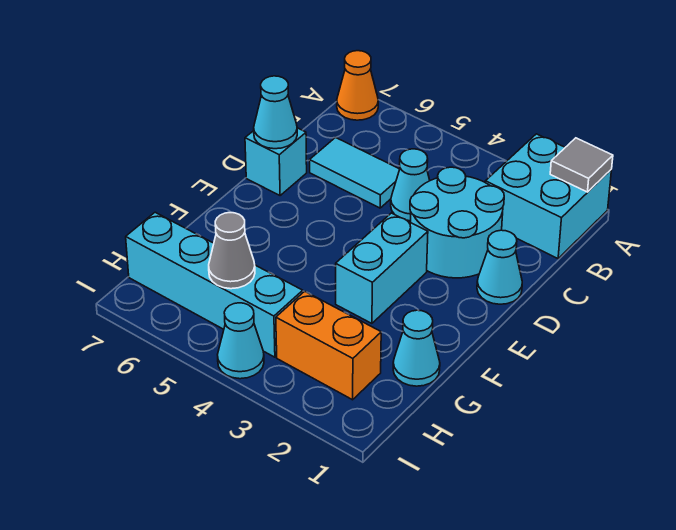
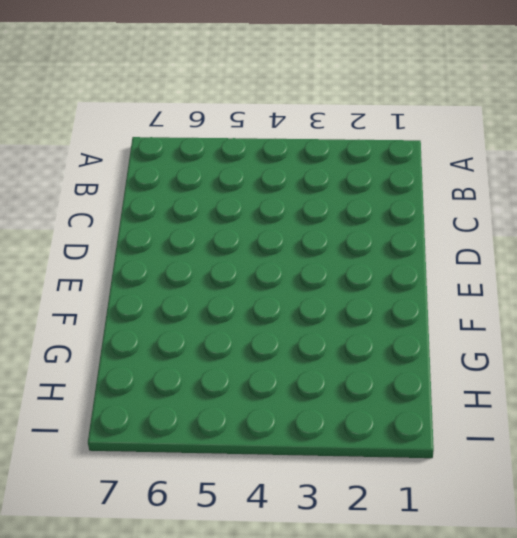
none -> cyan brick A1:B2 level 1
none -> orange cone A7 level 1
none -> cyan round brick C2:D3 level 1

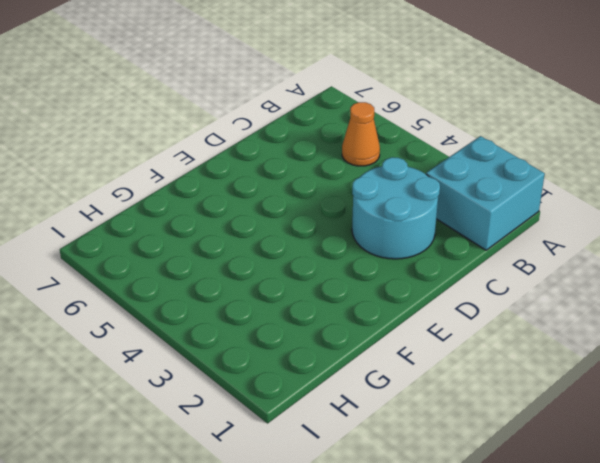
orange cone B5 level 1 -> orange cone A7 level 1
none -> cyan cone C4 level 1
none -> cyan tile C5:C6 level 1
none -> cyan cone D1 level 1

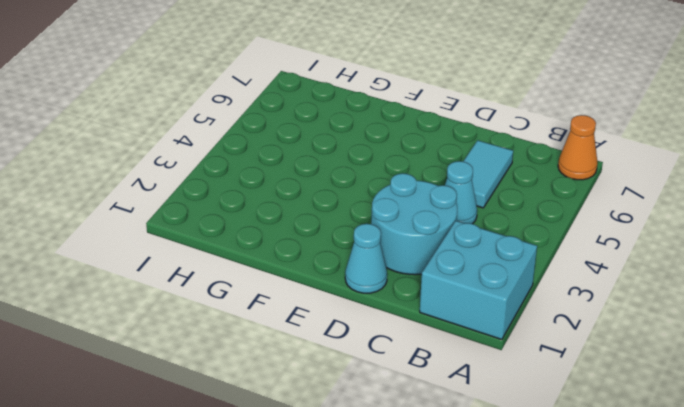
none -> cyan brick D7 level 1
none -> cyan brick E3:F3 level 1
none -> cyan cone G1 level 1

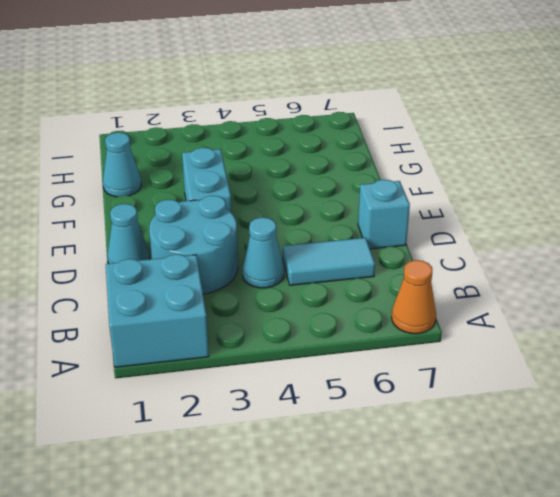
none -> orange brick H2:H3 level 1
none -> cyan brick H4:H7 level 1
none -> cyan cone I4 level 1

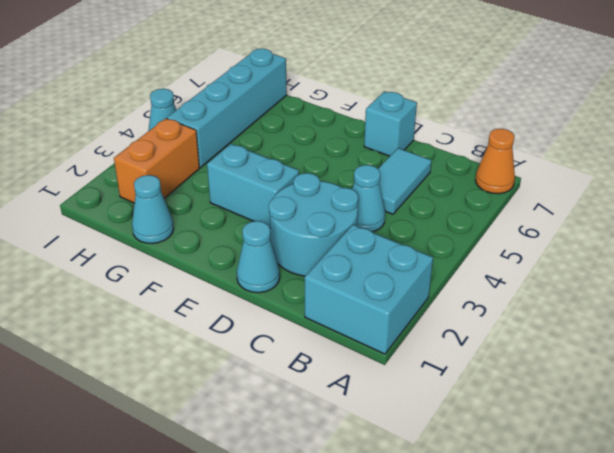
none -> grey tile A1 level 2
none -> cyan cone D7 level 2
none -> grey cone H5 level 2

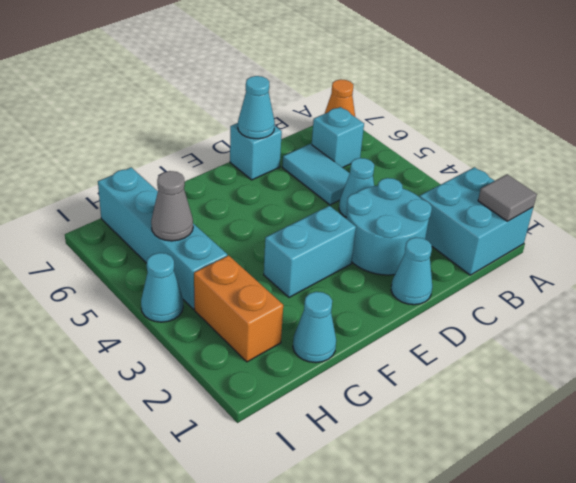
cyan brick B6 level 1 -> none

